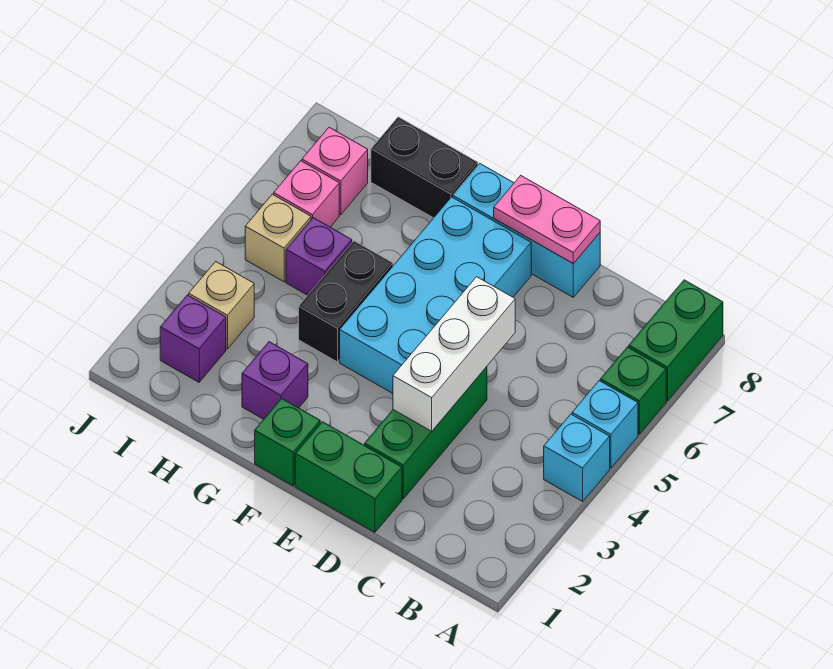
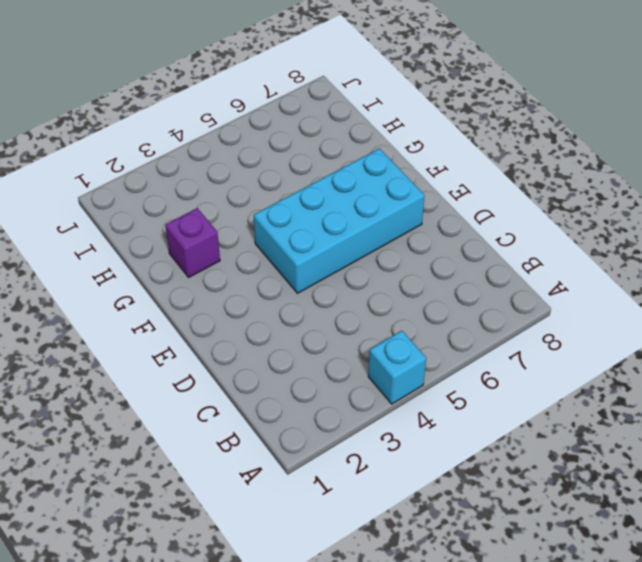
none -> cyan brick A5 level 1
none -> green brick A6 level 1
none -> green brick A7:A8 level 1

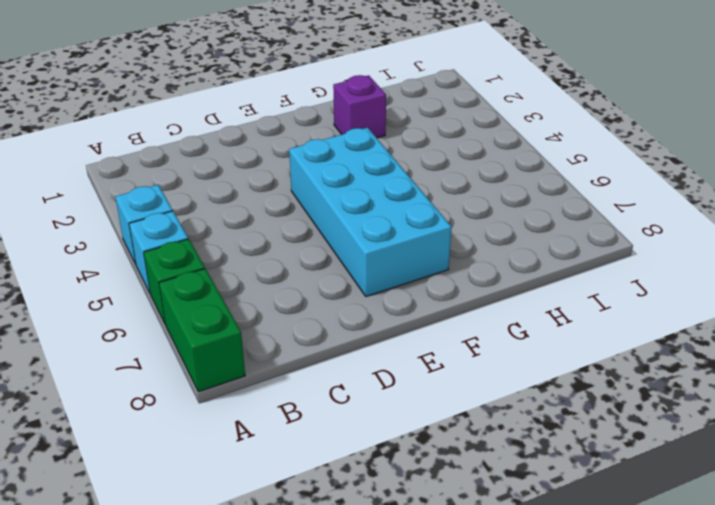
none -> green brick D1:E1 level 1
none -> green brick D2:D4 level 1
none -> cyan brick D8:F8 level 1

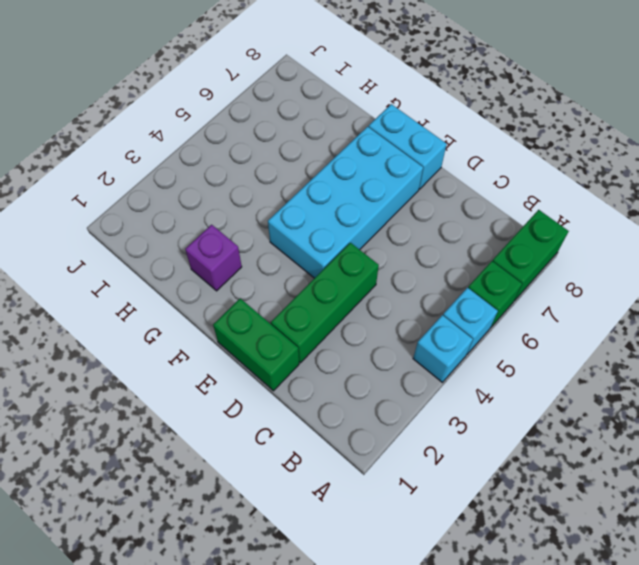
cyan brick E8:F8 level 1 -> cyan brick D8:F8 level 1
none -> green brick F1 level 1
none -> black brick G4:G5 level 1
none -> black brick G8:H8 level 1

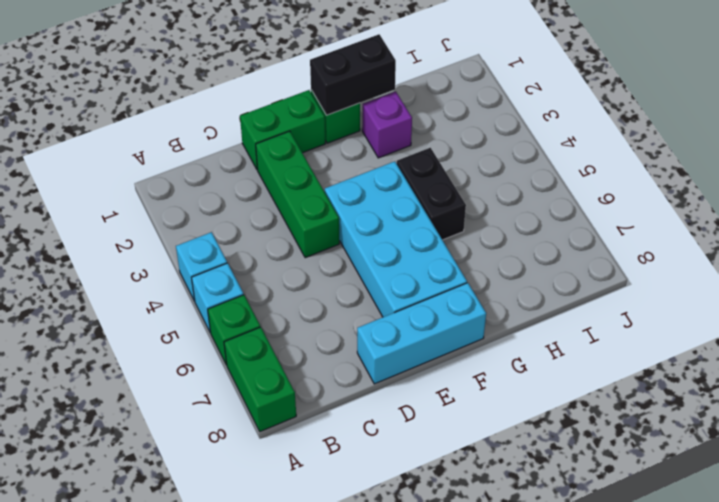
black brick F1:G1 level 2 -> black brick G8:H8 level 1
none -> purple brick H5 level 1
none -> purple brick I2 level 1
none -> tan brick I3 level 1

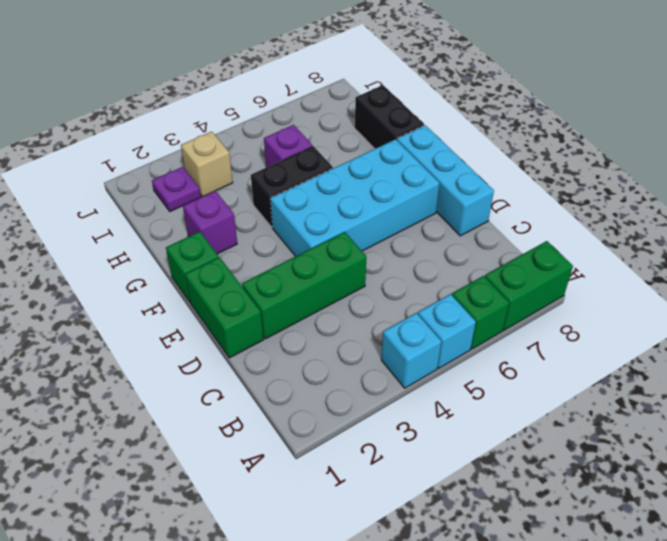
purple plate I2 level 1 -> purple brick I2 level 1
none -> tan brick I5 level 1
none -> pink brick I6 level 1
none -> pink brick I7 level 1

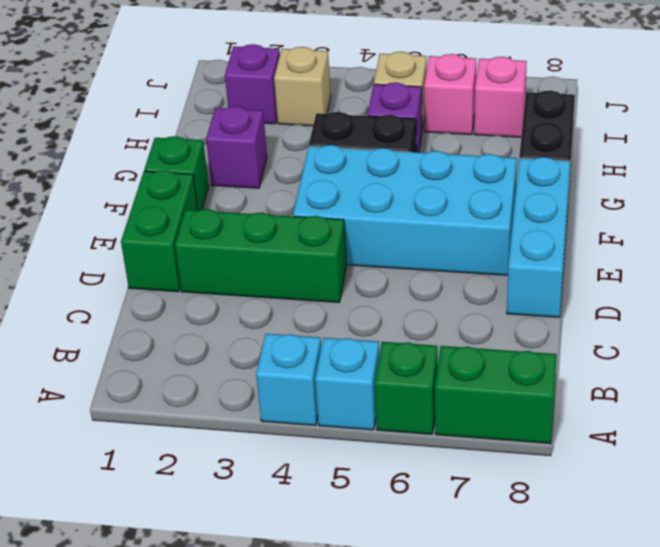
none -> white brick D3:D5 level 2
none -> pink plate D8:E8 level 2

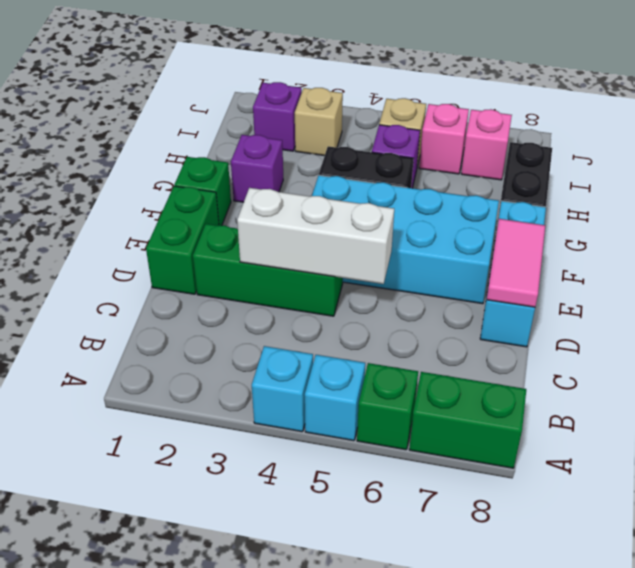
pink tile D8:E8 level 2 -> pink plate D8:E8 level 2

